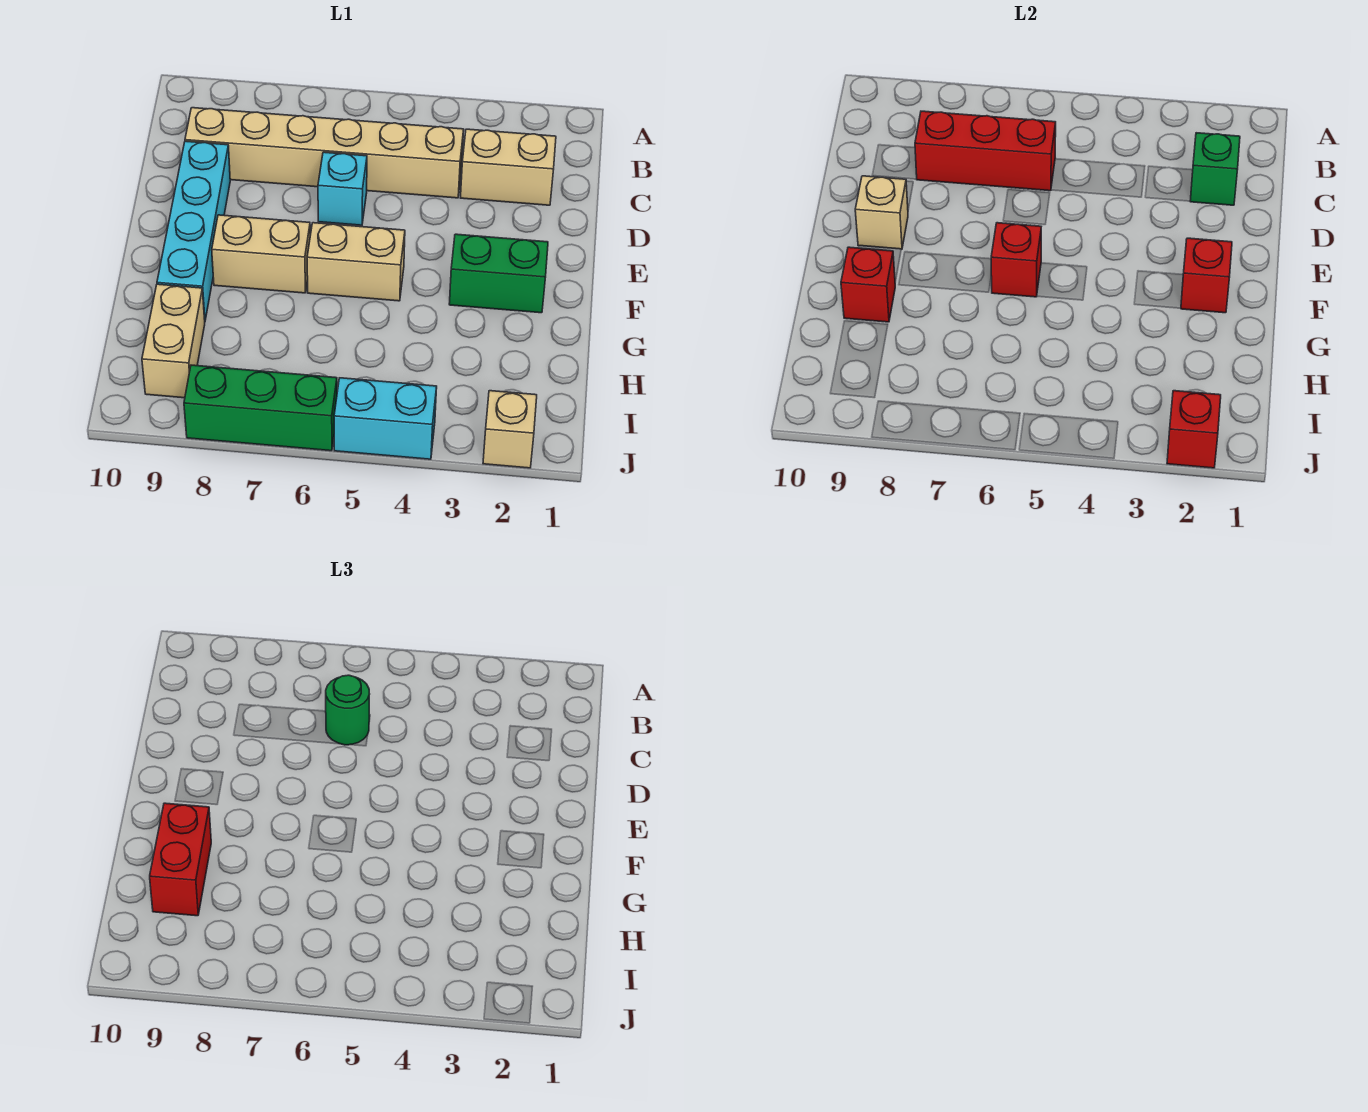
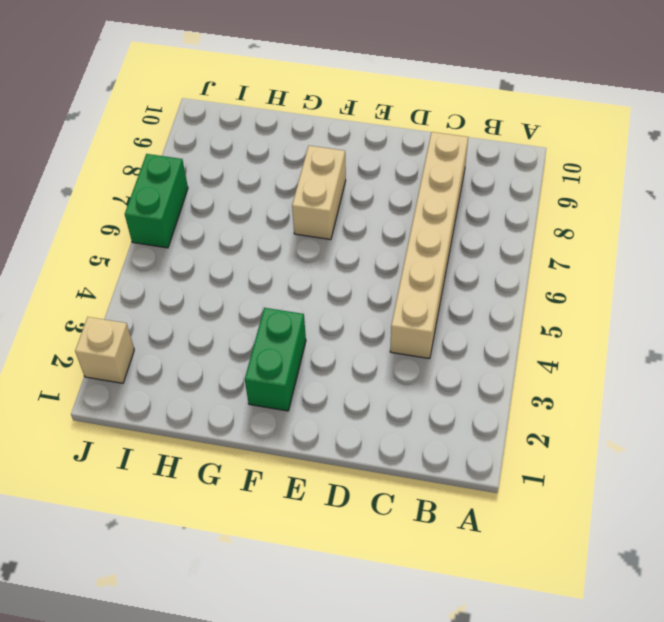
green brick J6:J7 level 1 -> green brick J6:J8 level 1
none -> tan brick C2:C3 level 1
none -> cyan brick D6 level 1
none -> cyan brick D9:G9 level 1

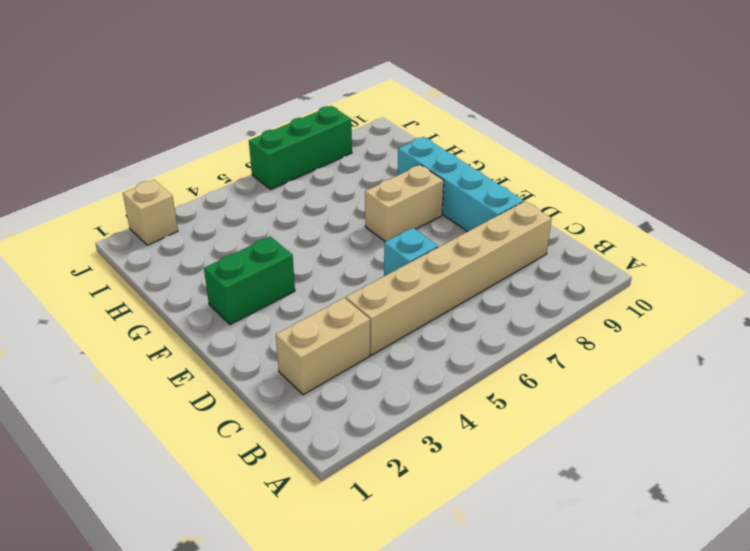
none -> tan brick F5:F6 level 1
none -> tan brick H9:I9 level 1
none -> cyan brick J4:J5 level 1

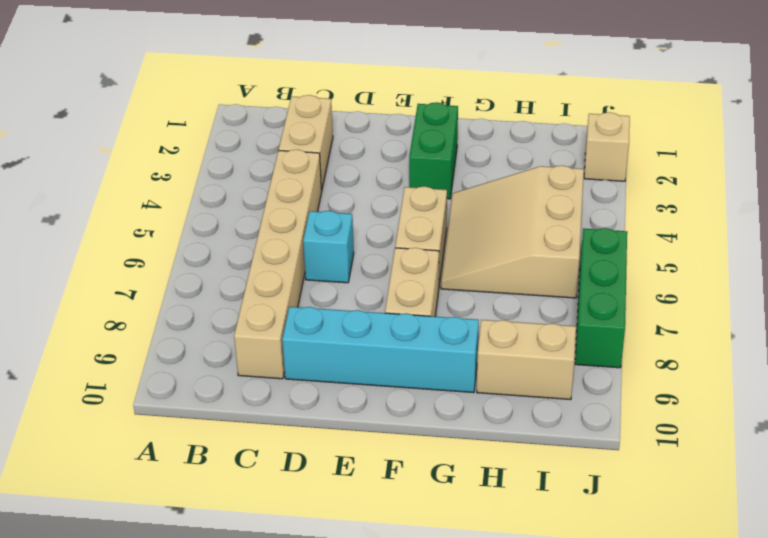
tan slope G4:I6 level 1 top I -> none
none -> cyan brick J4:J5 level 1
none -> green brick C2 level 2
none -> red brick C6:C8 level 2

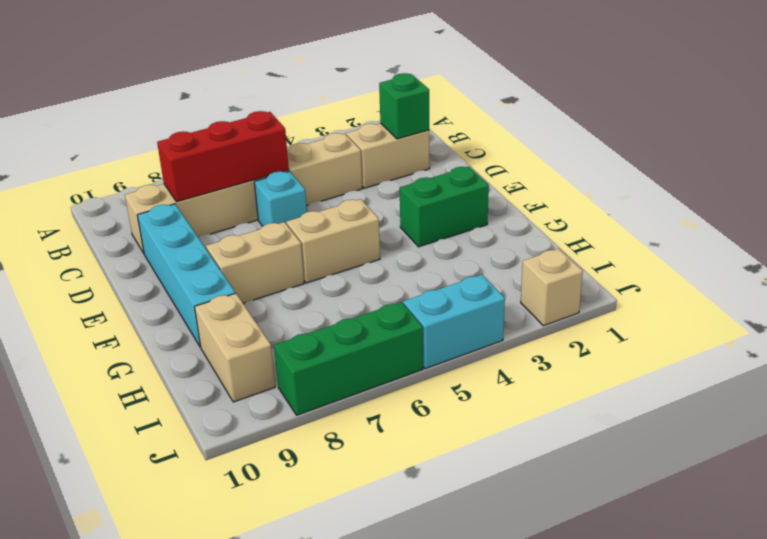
none -> tan brick E9 level 2
none -> red brick F2 level 2
none -> red brick F6 level 2

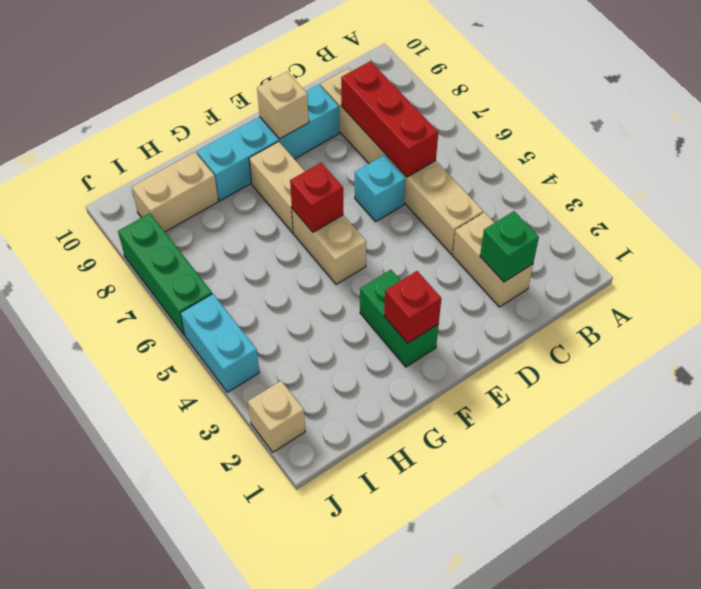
none -> red brick G9 level 2
none -> red brick J2 level 2
none -> green round brick C6 level 3

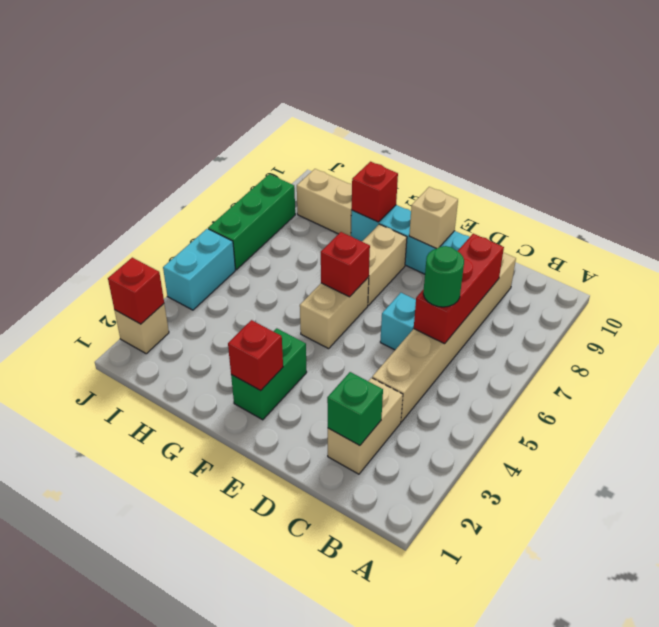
none -> red brick G9:H9 level 3

